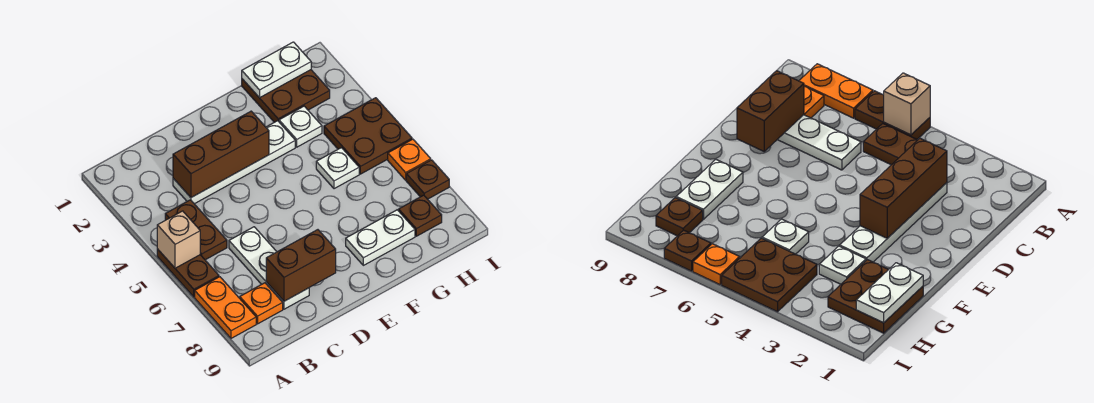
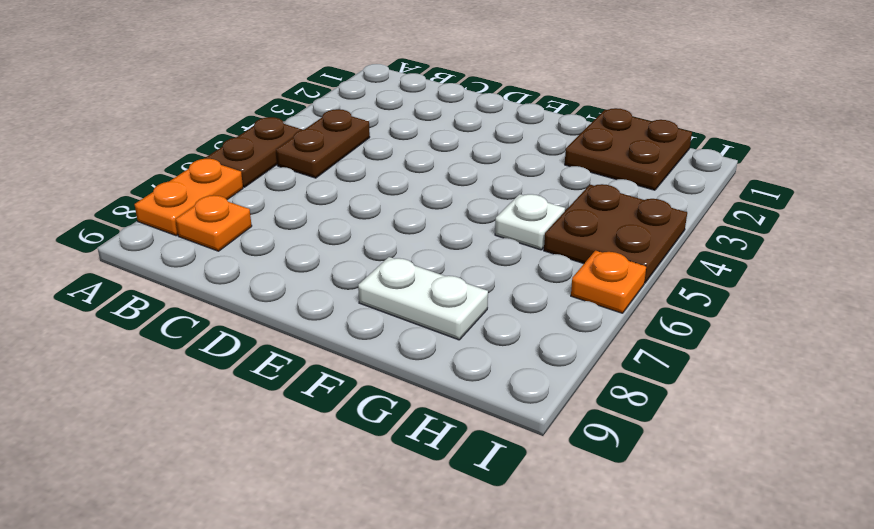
none -> white plate C3:F3 level 1
none -> white plate C6:C8 level 1
none -> white plate G3 level 1

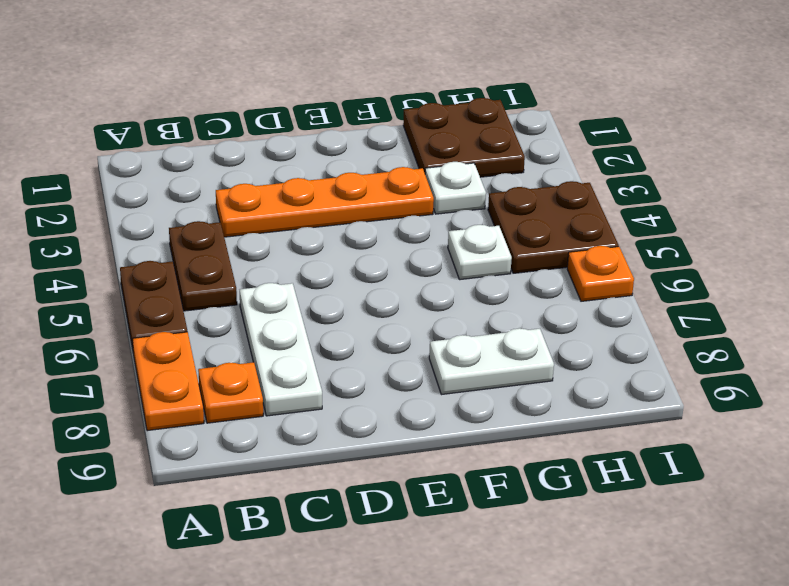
orange plate C3:F3 level 1 -> white plate C3:F3 level 1
none -> brown plate H8 level 1
none -> brown plate I7 level 1
none -> tan brick A5 level 2

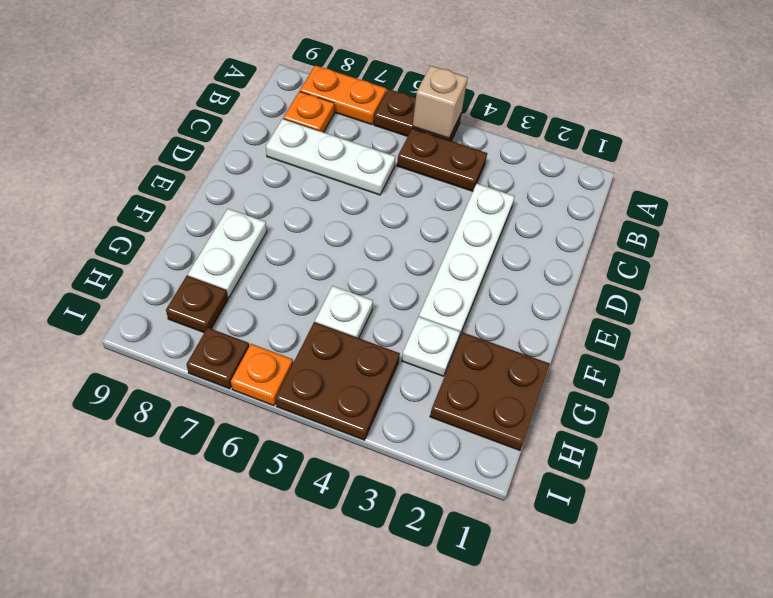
none -> brown brick C3:E3 level 2
none -> brown brick C8:D8 level 2
none -> white plate G1:H1 level 2

